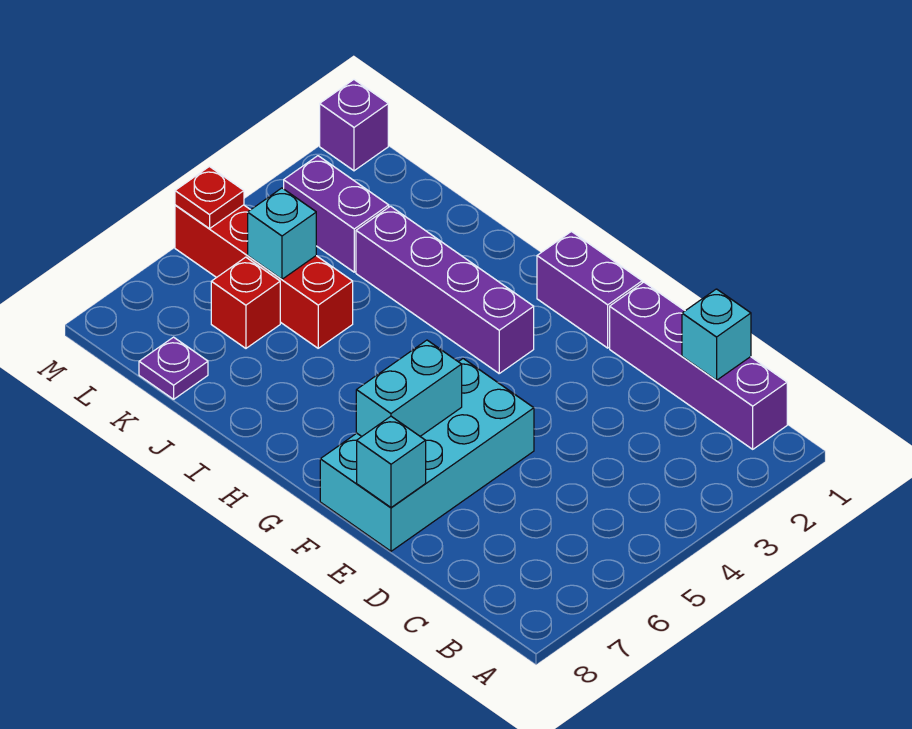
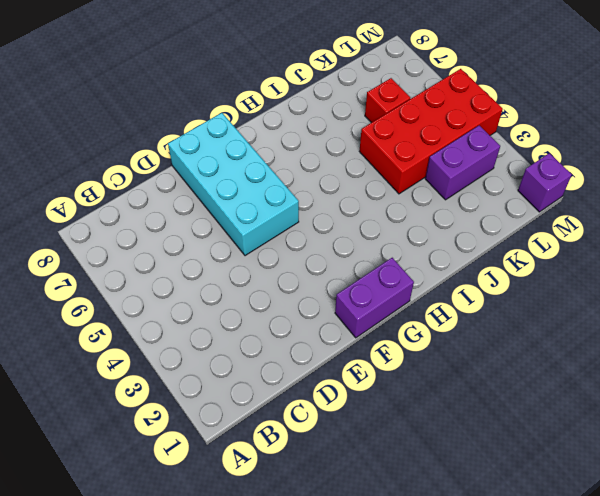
red brick J4:M5 level 1 -> red brick J5:M5 level 1
none -> purple brick B1:E1 level 1
none -> purple brick G3:J3 level 1
none -> purple plate K8 level 1

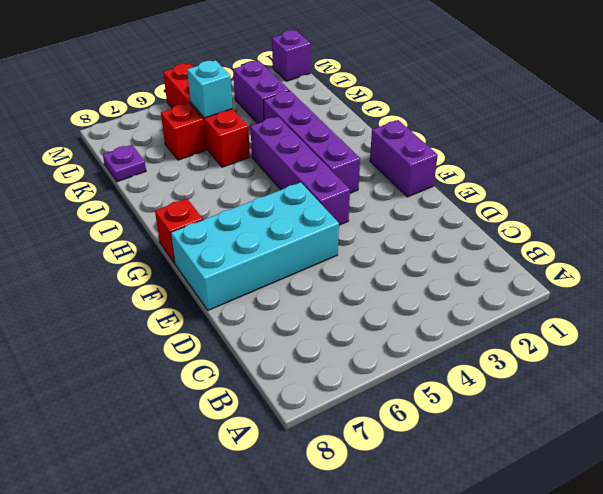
purple brick F4:I4 level 1 -> purple brick B1:E1 level 1
red brick G8 level 1 -> none
none -> cyan brick C1 level 2
none -> cyan brick E8 level 2
none -> cyan brick F6:F7 level 2

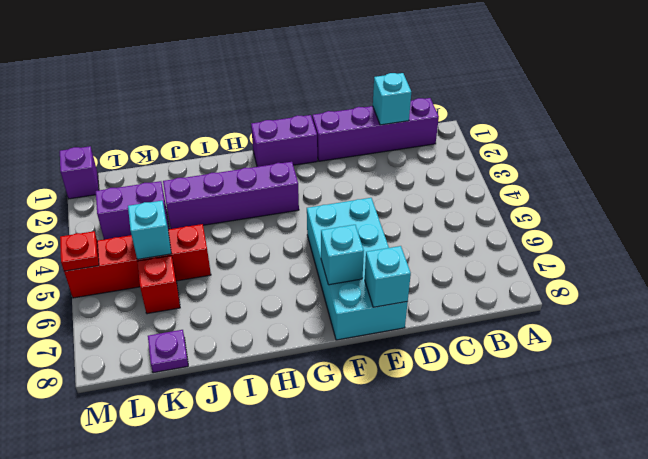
cyan brick F7 level 2 -> cyan brick F6:F7 level 2

